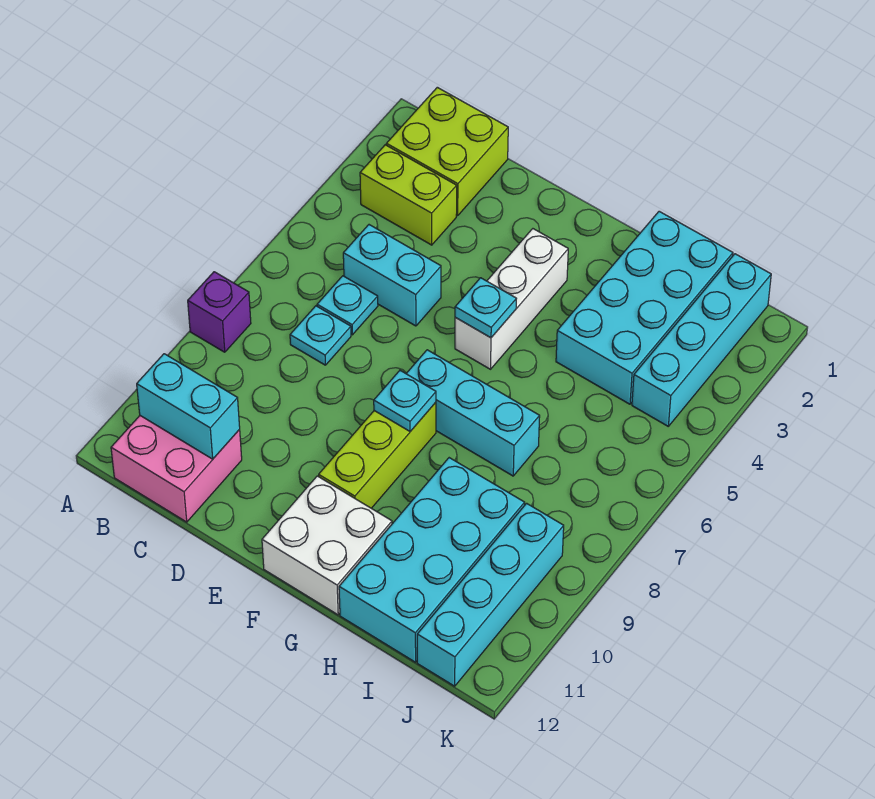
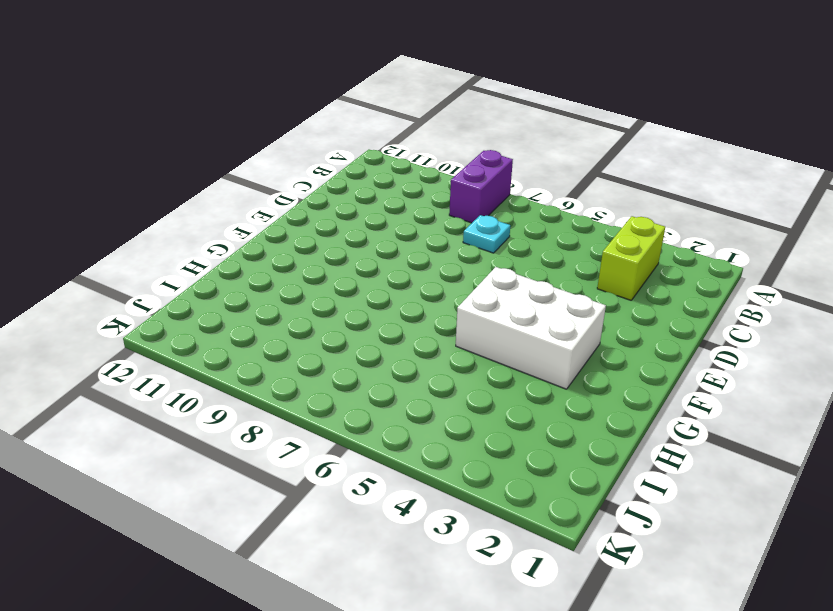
purple brick A8:B8 level 1 -> purple brick A8 level 1
white brick F3:G5 level 1 -> white brick F3:F5 level 1
none -> lime brick B1:C2 level 1
none -> pink brick B11:C12 level 1
none -> cyan brick C5:D5 level 1

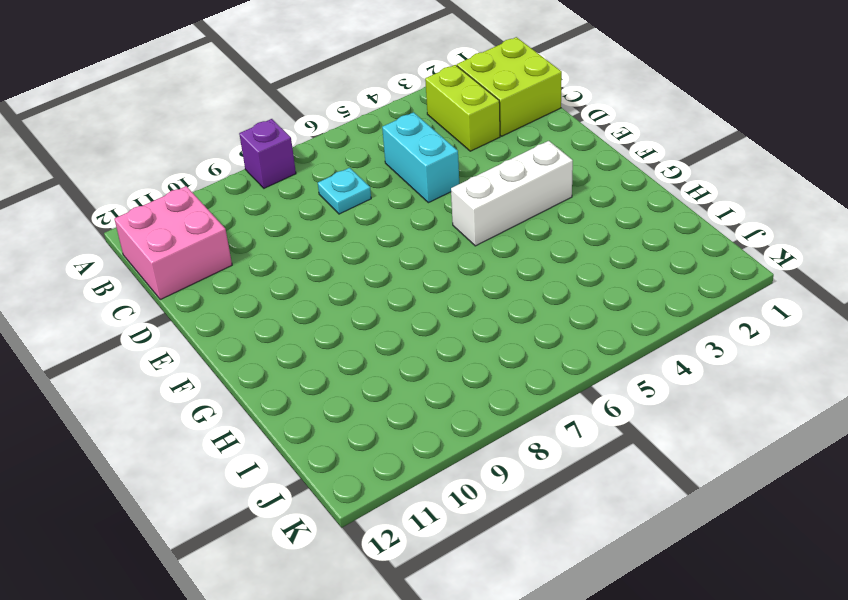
none -> cyan plate C6 level 1
none -> cyan brick F7:H7 level 1
none -> lime brick F8:F10 level 1

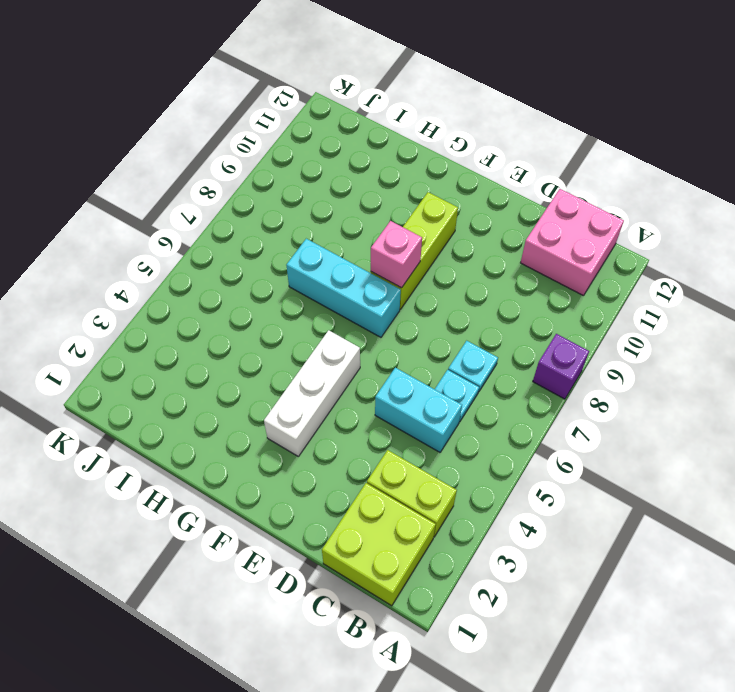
pink brick F8 level 2 -> cyan plate F8 level 2
none -> white brick F11:G12 level 1
none -> cyan brick H1:I4 level 1
none -> cyan brick H9:I12 level 1

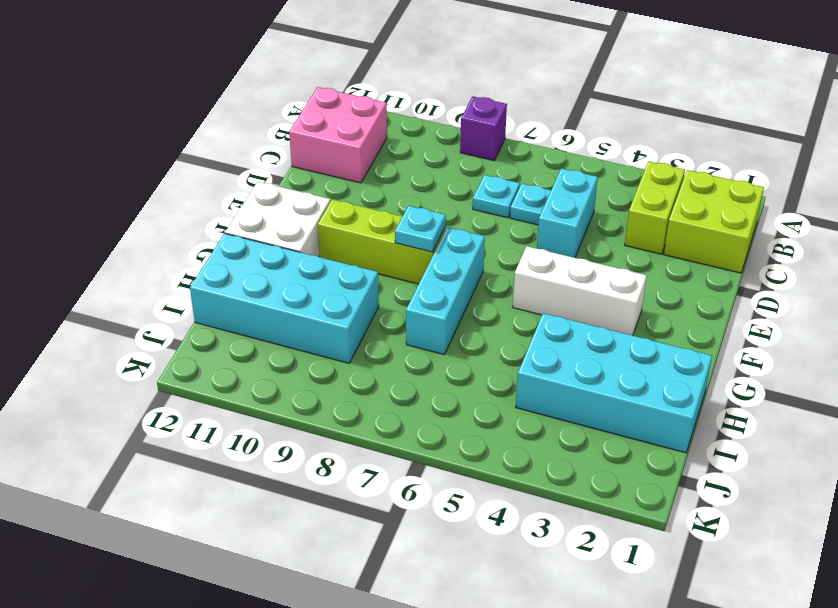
none -> cyan brick J1:J4 level 1
none -> cyan brick J9:J12 level 1
none -> cyan brick B11:C11 level 2

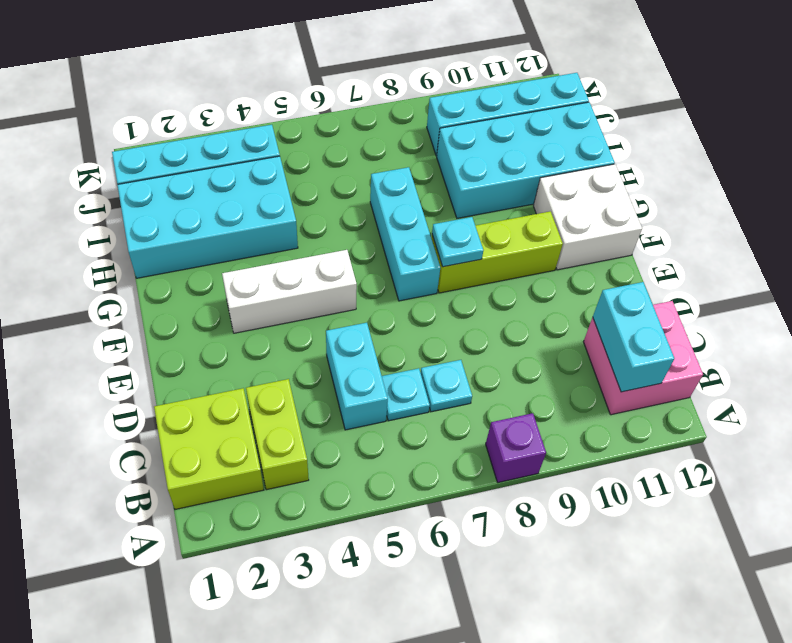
none -> cyan plate F5 level 2

